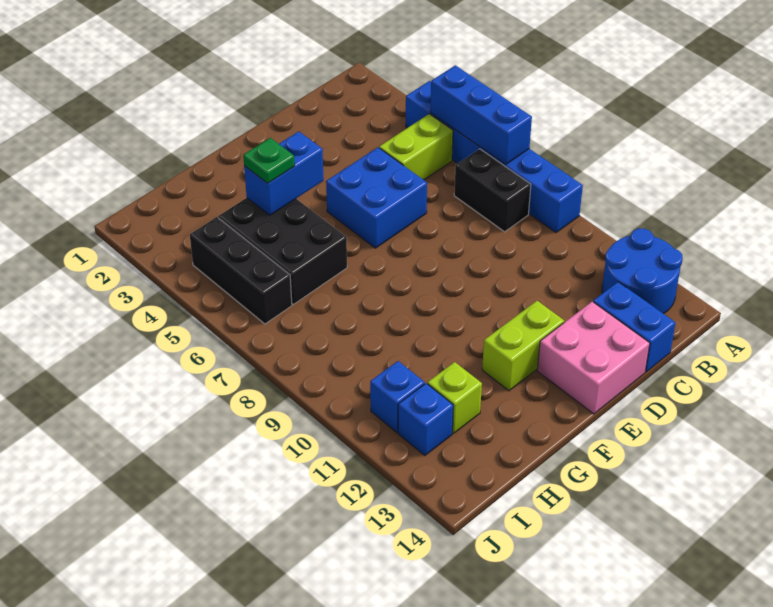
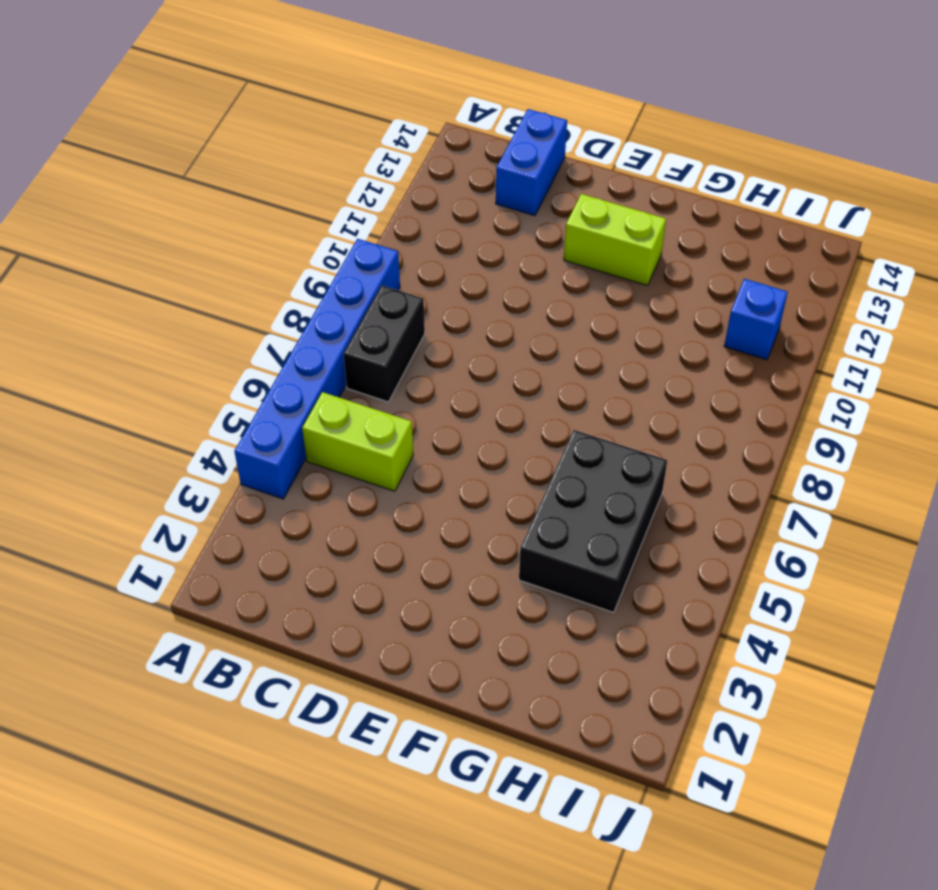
none -> blue round brick A12:B13 level 1
none -> blue brick D5:E6 level 1
none -> pink brick D13:E14 level 1

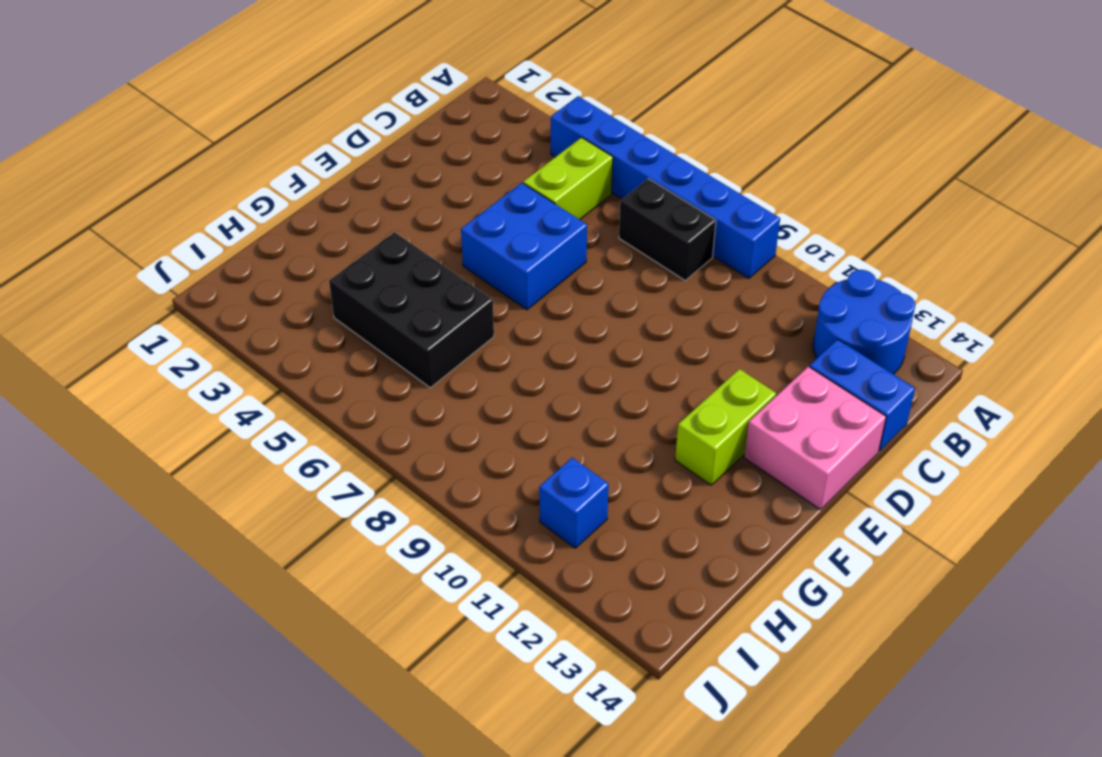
none -> lime brick H12 level 1
none -> black brick I4:I6 level 1
none -> blue brick I12 level 1

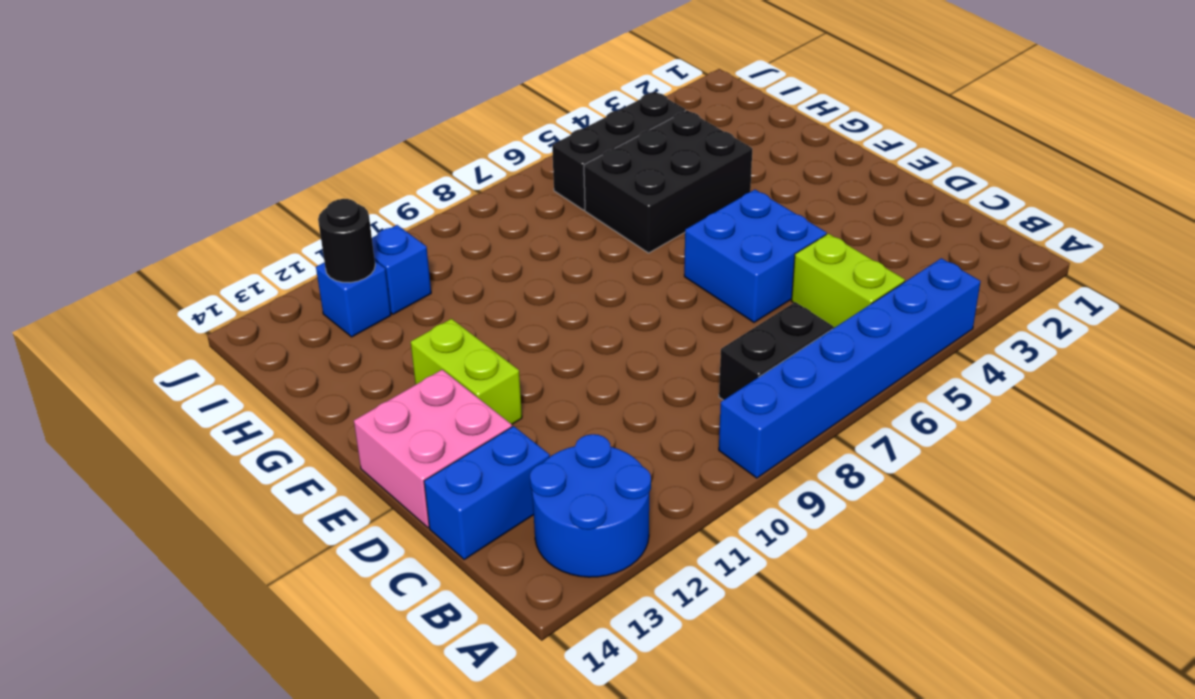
black round brick I12 level 2 -> none
none -> lime brick H12 level 1
none -> blue brick A5:A7 level 2
none -> blue brick F4:G4 level 2

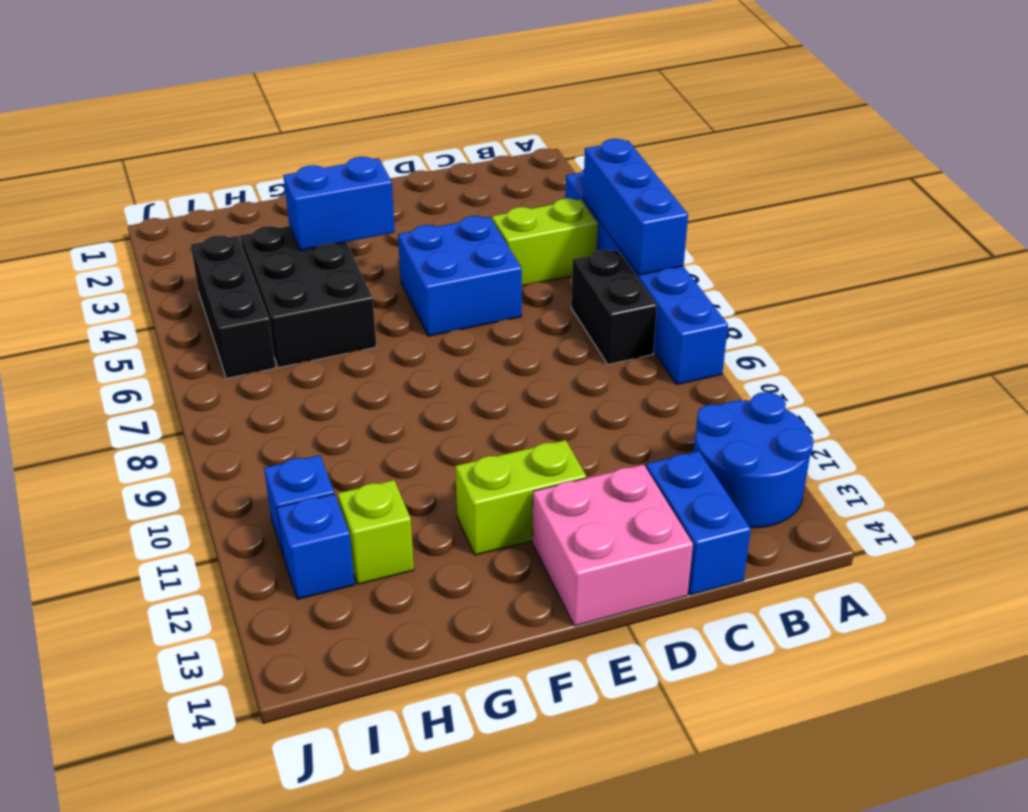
none -> green plate G4 level 3

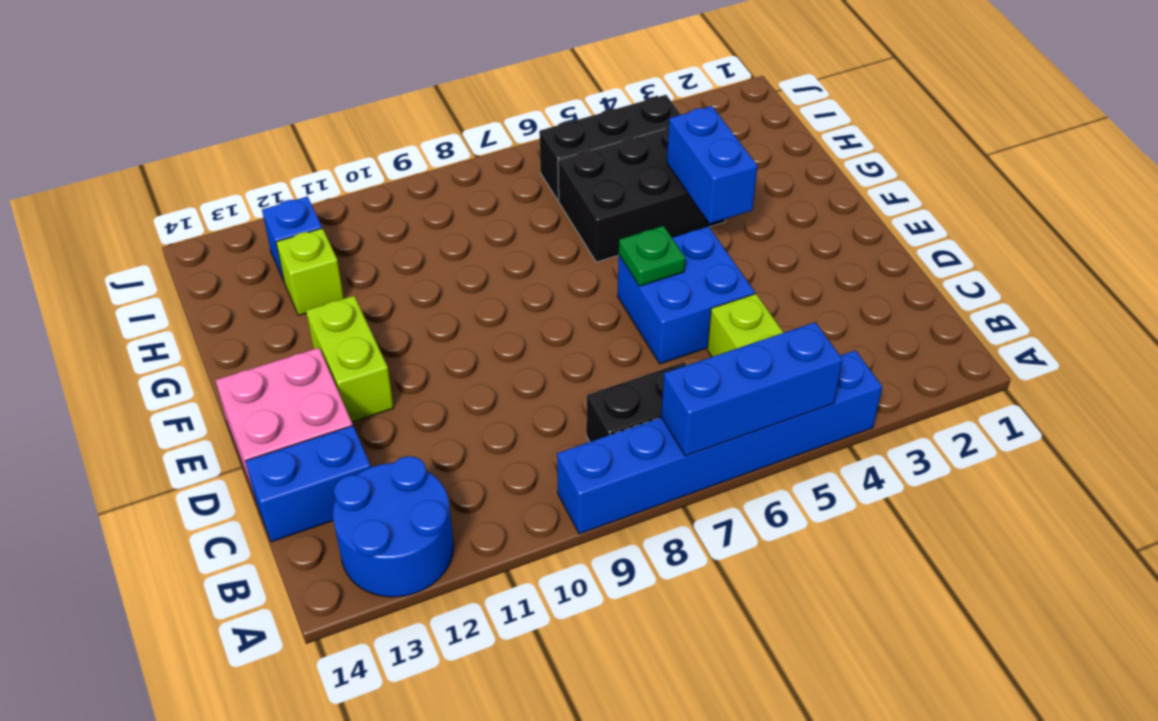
green plate E6 level 2 -> green plate G4 level 3
none -> blue brick I11 level 1

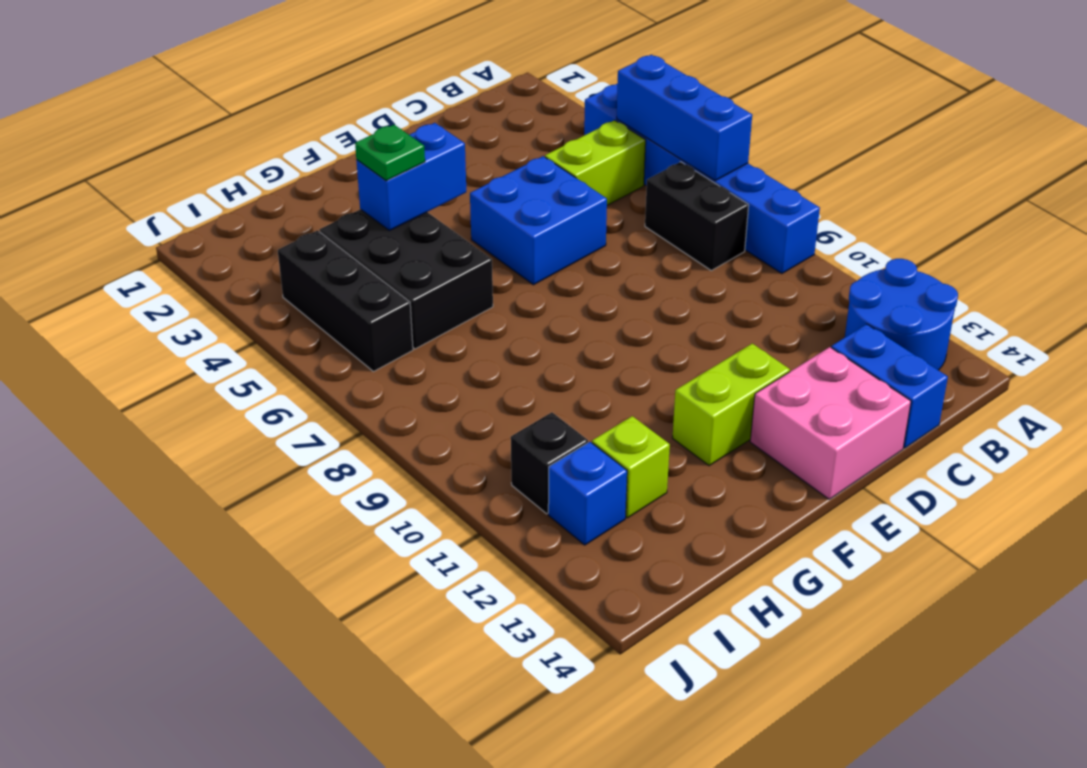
black brick I11 level 1 -> blue brick I11 level 1

